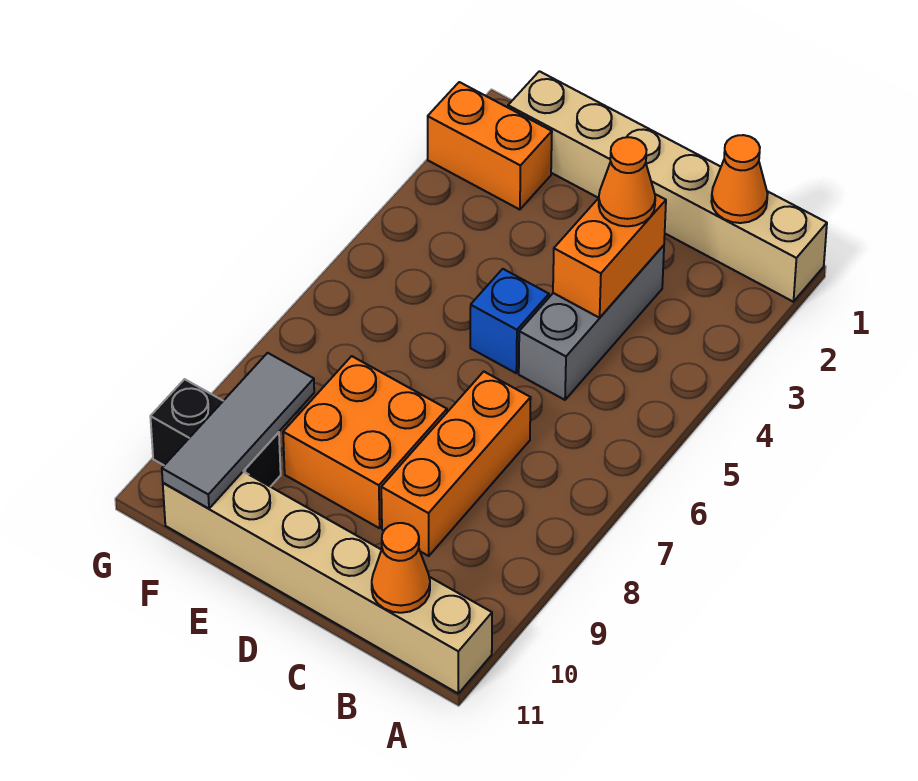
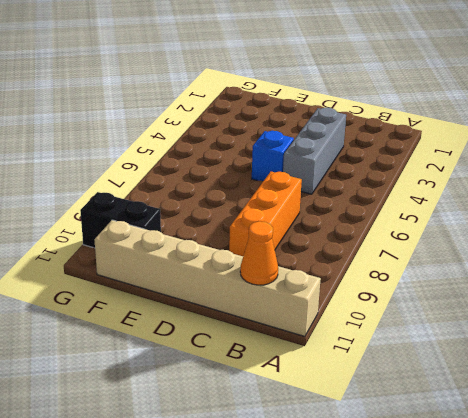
none -> tan brick A1:F1 level 1
none -> orange brick D8:E9 level 1
none -> orange brick F2:G2 level 1

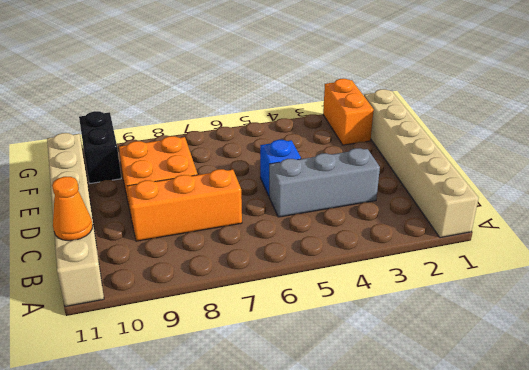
none -> orange cone B1 level 2
none -> orange brick C3:C4 level 2
none -> grey tile F9:F11 level 2

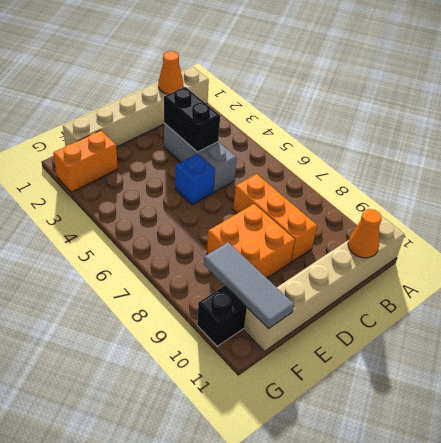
black brick C3:C4 level 2 -> orange brick C3:C4 level 2
none -> orange cone C3 level 3

